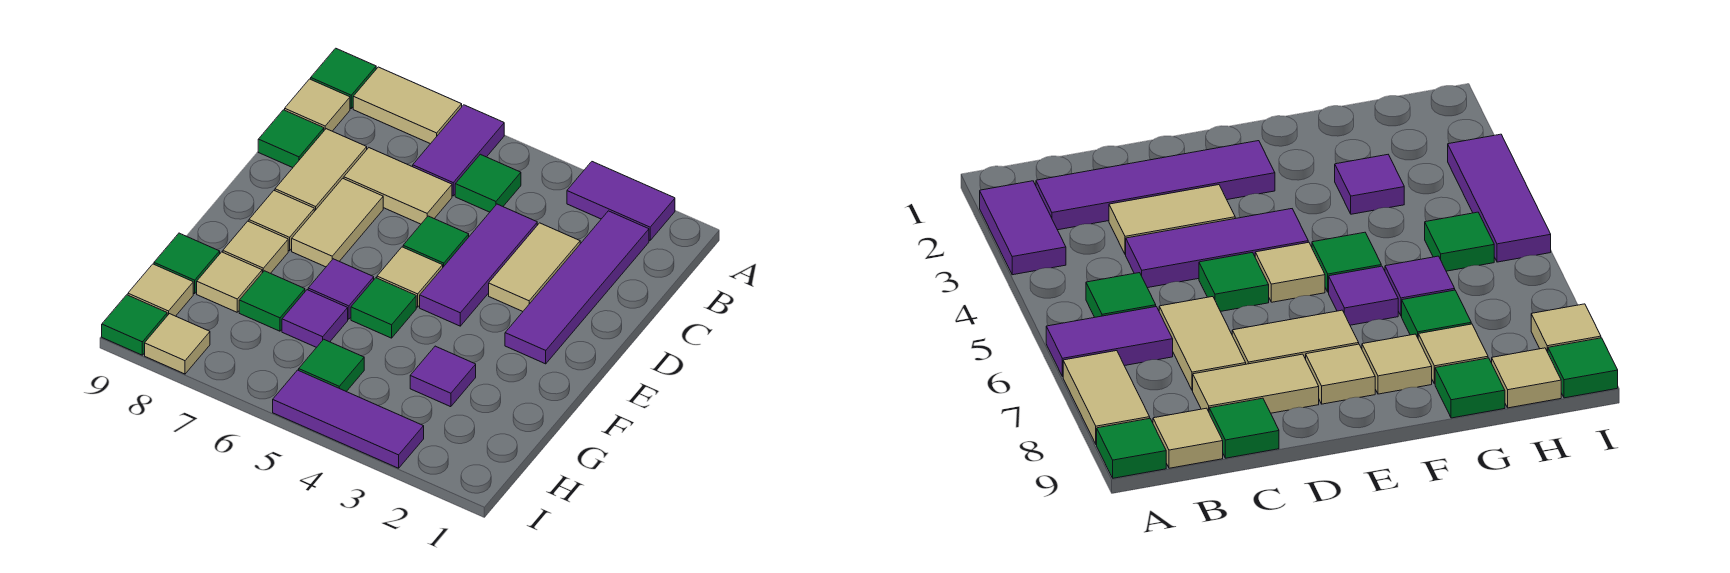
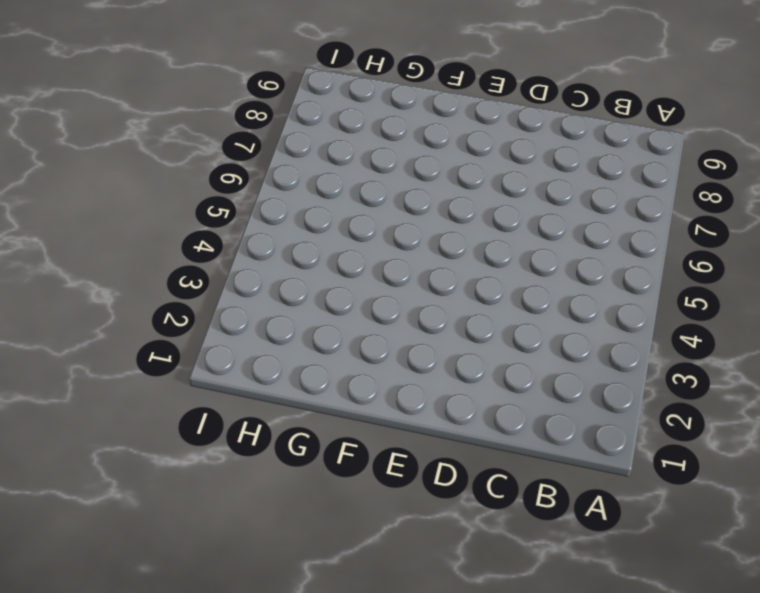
none -> purple tile A2:A3 level 1
none -> purple tile A6:B6 level 1
none -> tan tile A7:A8 level 1

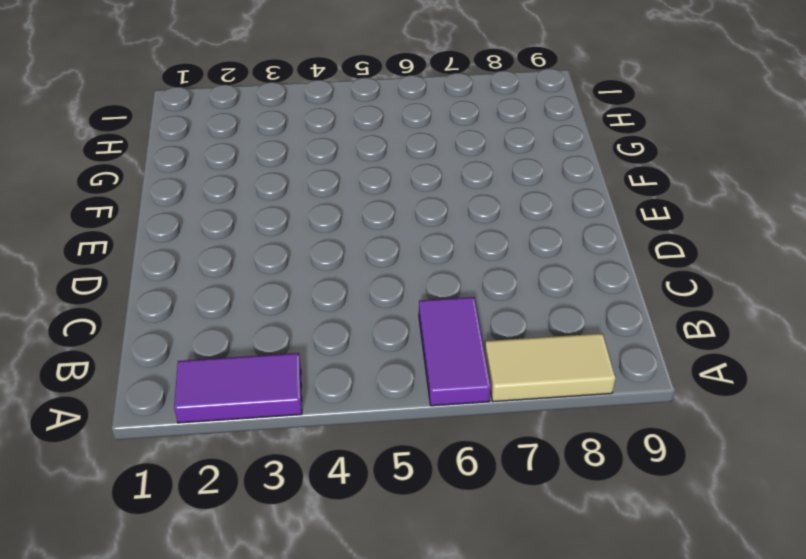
none -> green tile A9 level 1
none -> purple tile B2:E2 level 1
none -> green tile B5 level 1

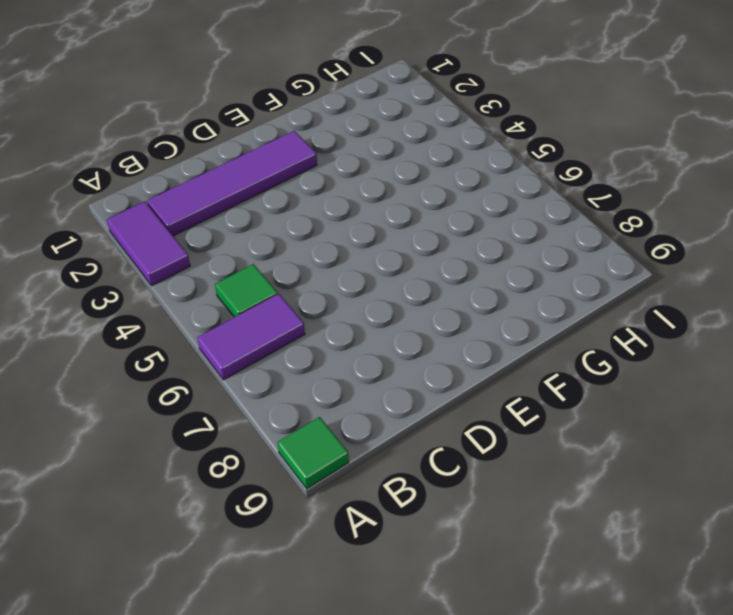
none -> tan tile A7:A8 level 1
none -> tan tile B9 level 1
none -> tan tile C3:D3 level 1

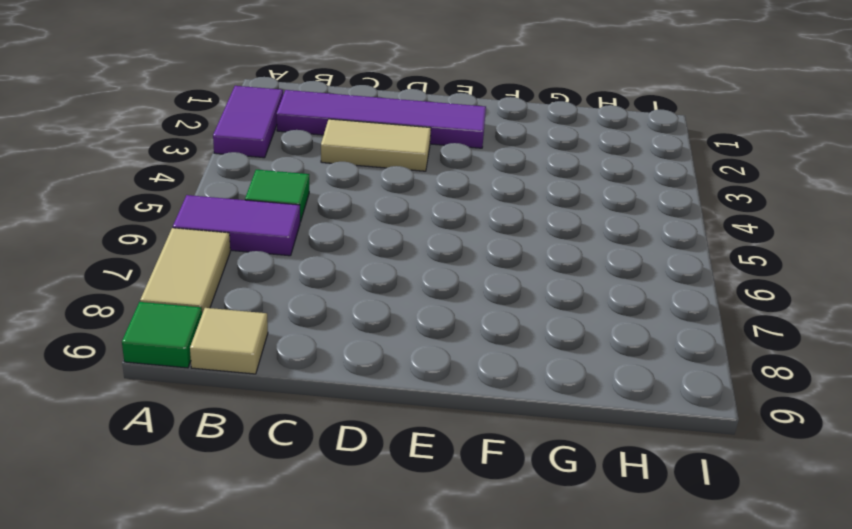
none -> purple tile C4:E4 level 1
none -> tan tile C6:C7 level 1
none -> tan tile C8:D8 level 1

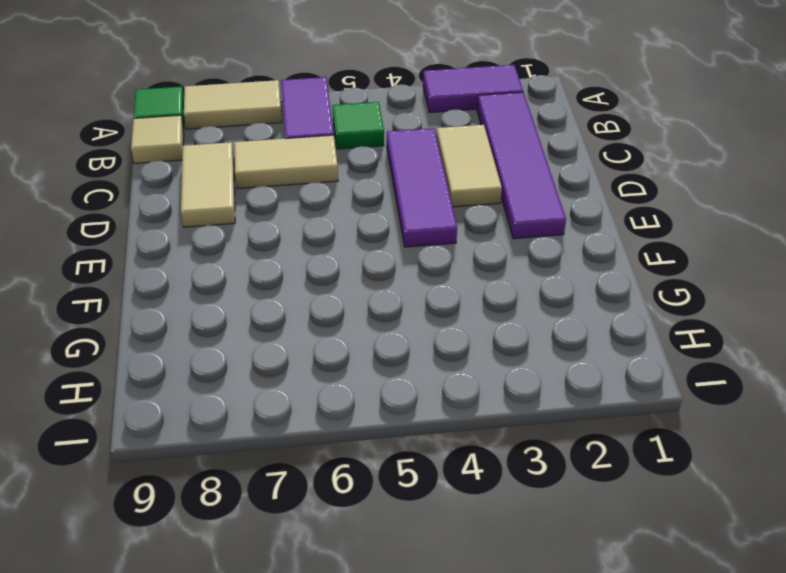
none -> green tile C9 level 1
none -> green tile D5 level 1
none -> tan tile D7:E7 level 1

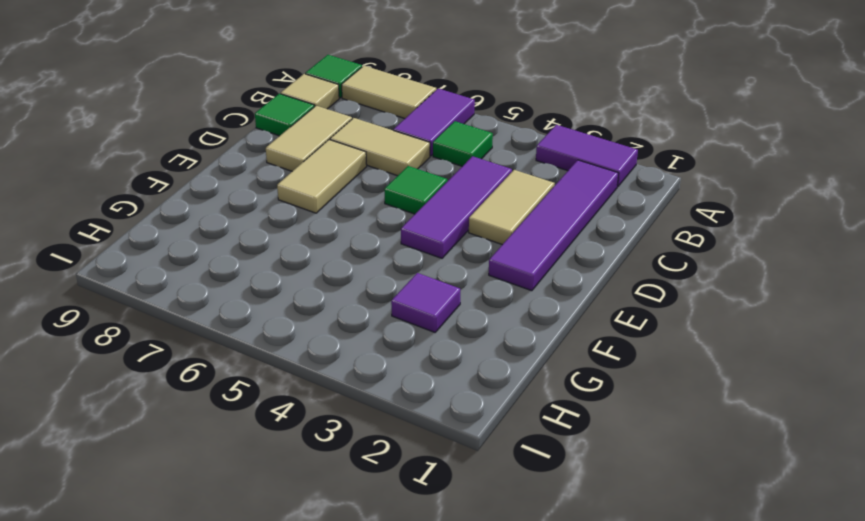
none -> tan tile E5 level 1
none -> tan tile E8 level 1
none -> green tile F5 level 1

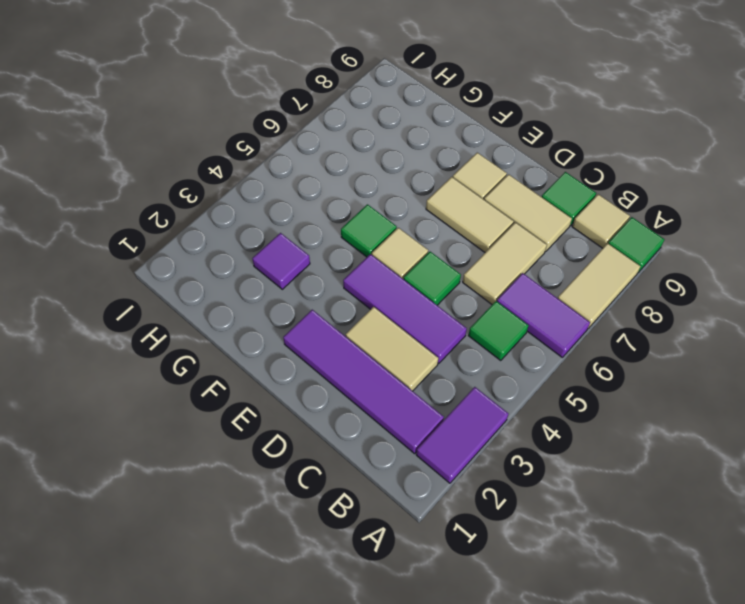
none -> purple tile F6 level 1
none -> tan tile F8 level 1
none -> purple tile G6 level 1

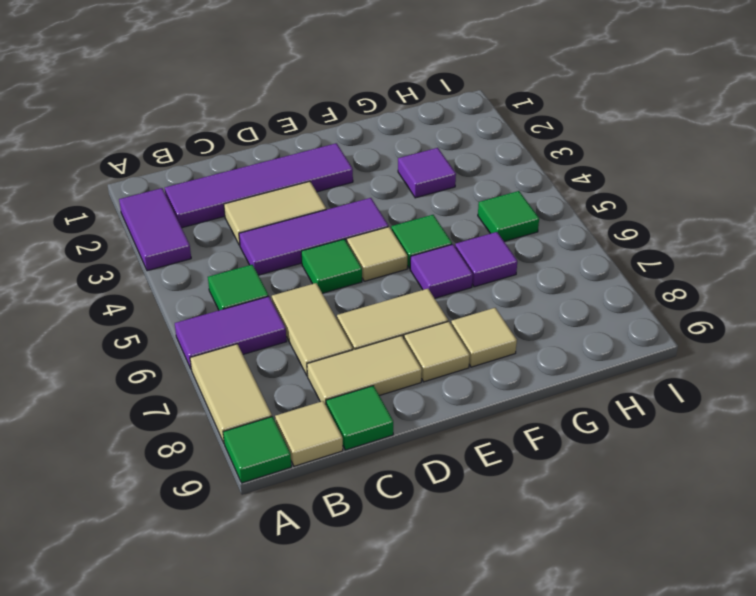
none -> green tile G7 level 1
none -> tan tile G8 level 1
none -> green tile G9 level 1

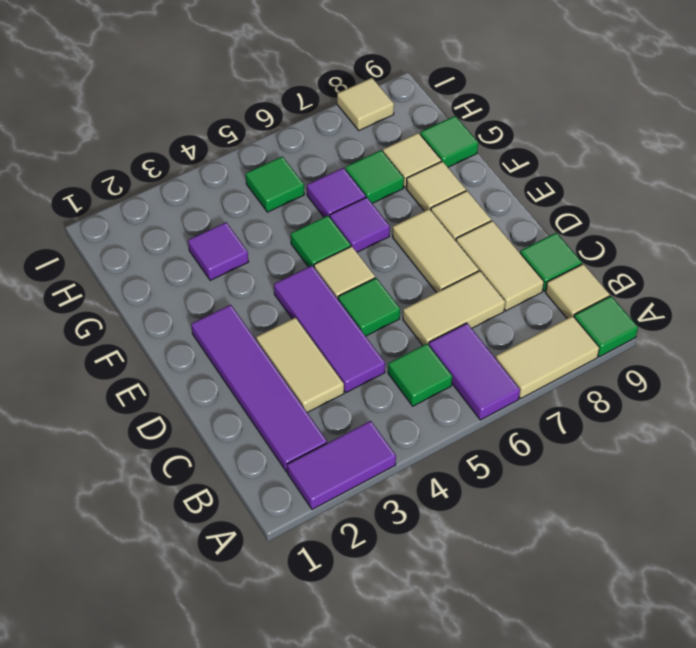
none -> tan tile H9 level 1
none -> purple tile I3:I5 level 1
none -> green tile I9 level 1

